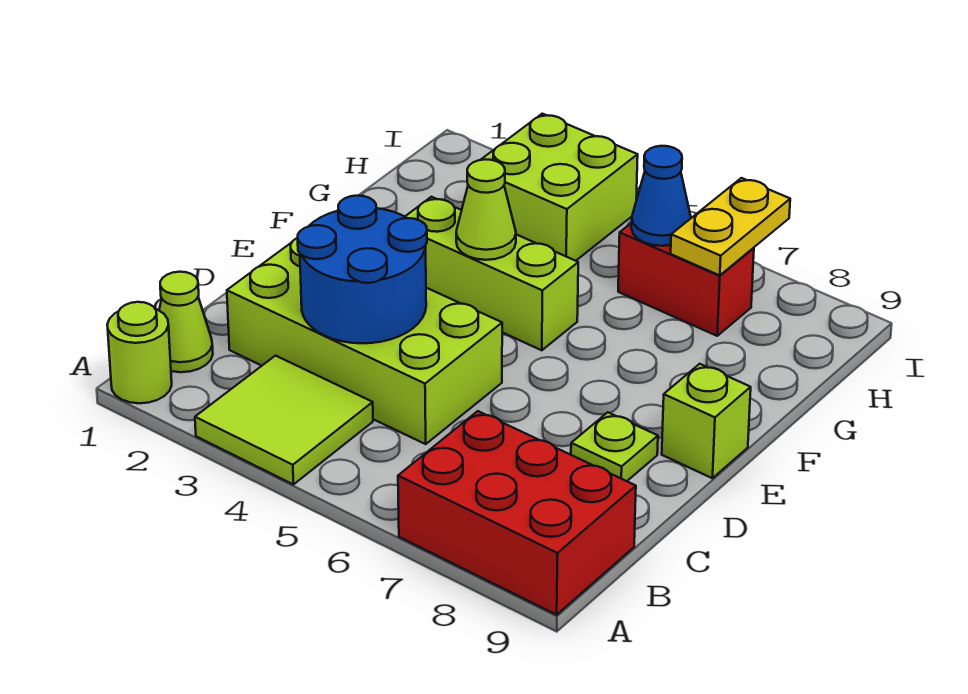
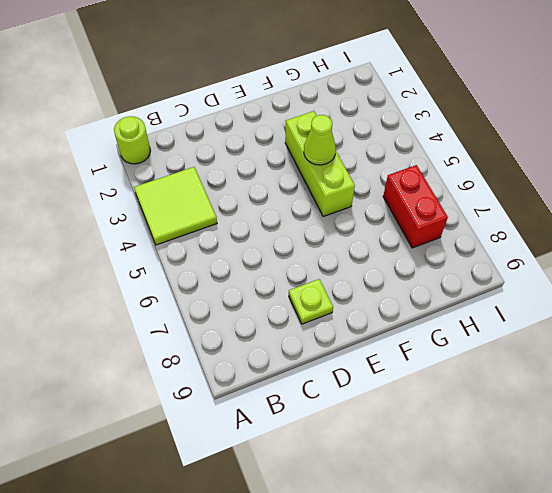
none -> red brick A7:B9 level 1
none -> lime cone B1 level 1
none -> lime brick C2:D5 level 1

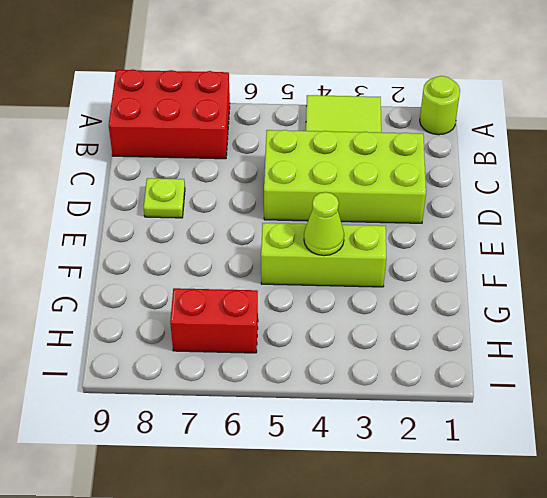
none -> lime cone B1 level 1
none -> lime brick E9 level 1
none -> lime brick H3:I4 level 1

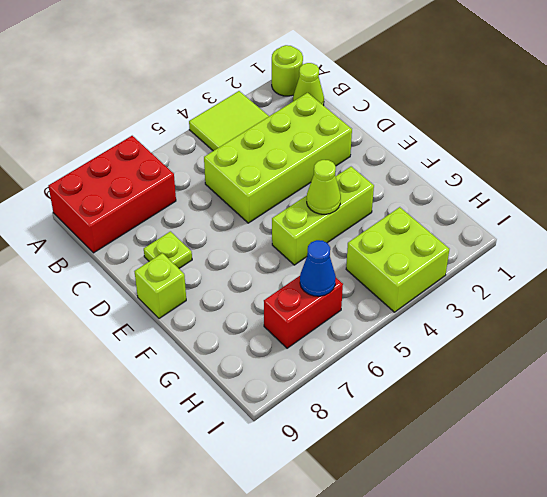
none -> blue round brick C3:D4 level 2
none -> yellow plate H7:I7 level 2

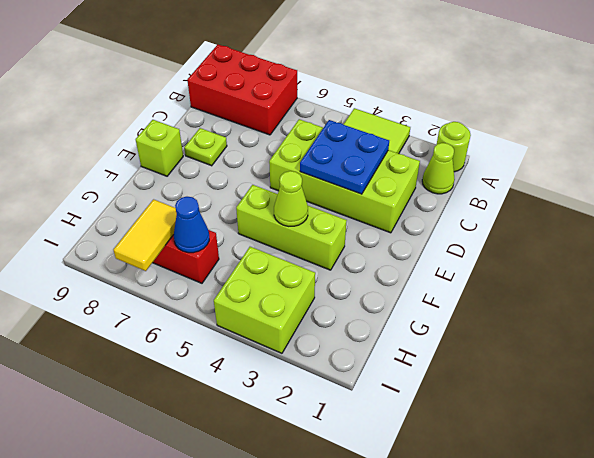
blue plate C3:D4 level 2 -> blue round brick C3:D4 level 2
yellow tile H7:I7 level 2 -> yellow plate H7:I7 level 2

